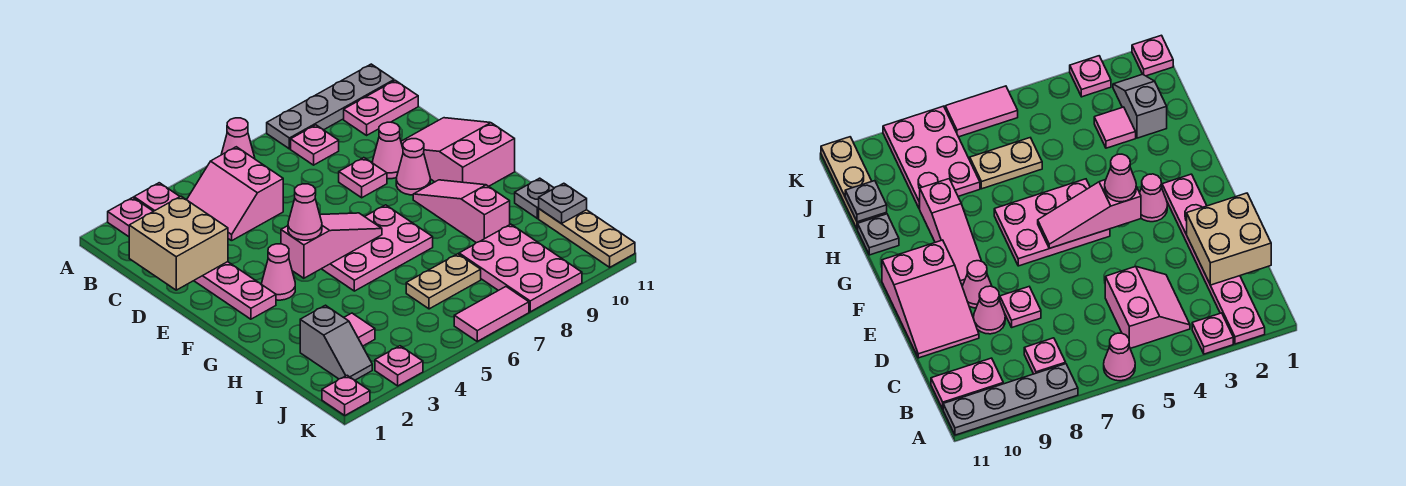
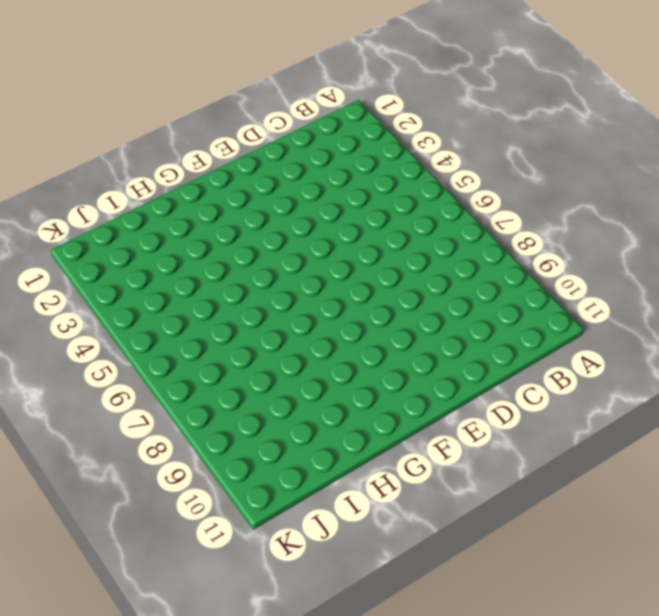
none -> pink plate A2:F2 level 1
none -> pink plate A3 level 1
none -> pink cone A6 level 1

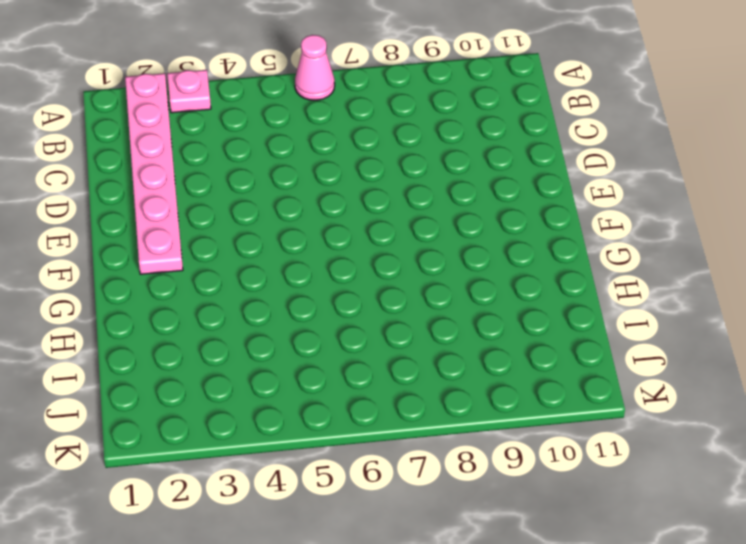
none -> grey plate A8:A11 level 1
none -> pink slope B4:C5 level 1 top 5
none -> pink plate B8 level 1

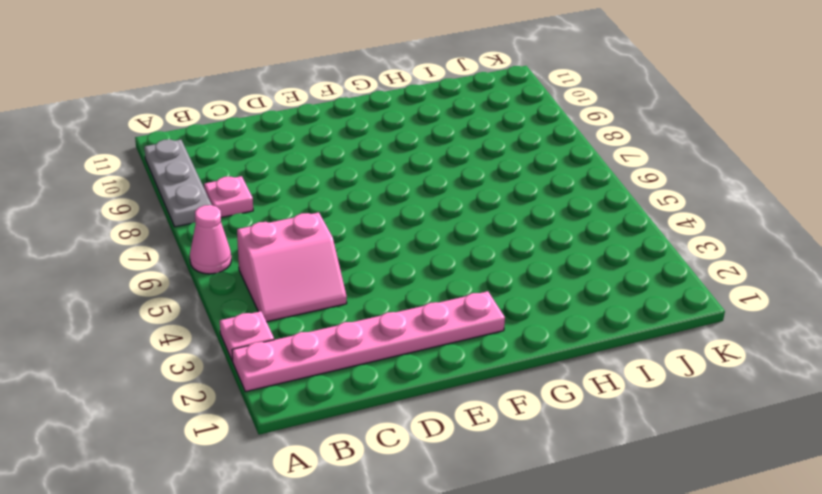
grey plate A8:A10 level 1 -> grey plate A8:A11 level 1
none -> pink plate B10:B11 level 1
none -> pink plate D8 level 1
none -> pink cone D9 level 1

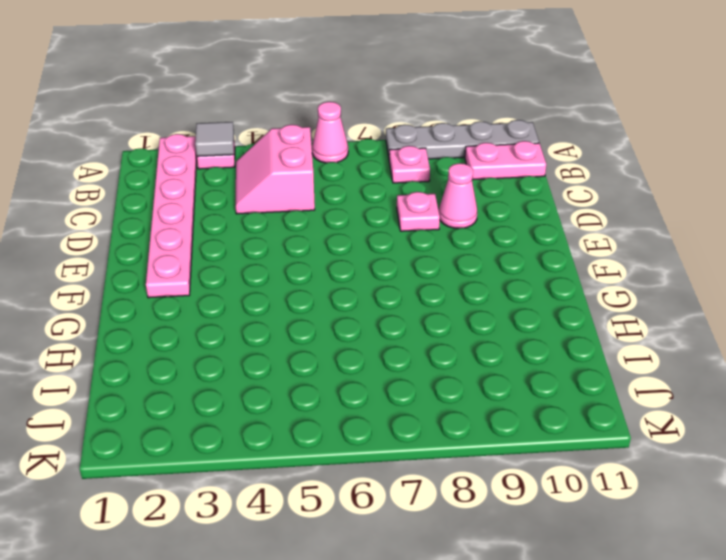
grey tile A3 level 2 -> none
none -> pink slope D10:F11 level 1 top F
none -> pink cone E9 level 1
none -> pink cone F3 level 1

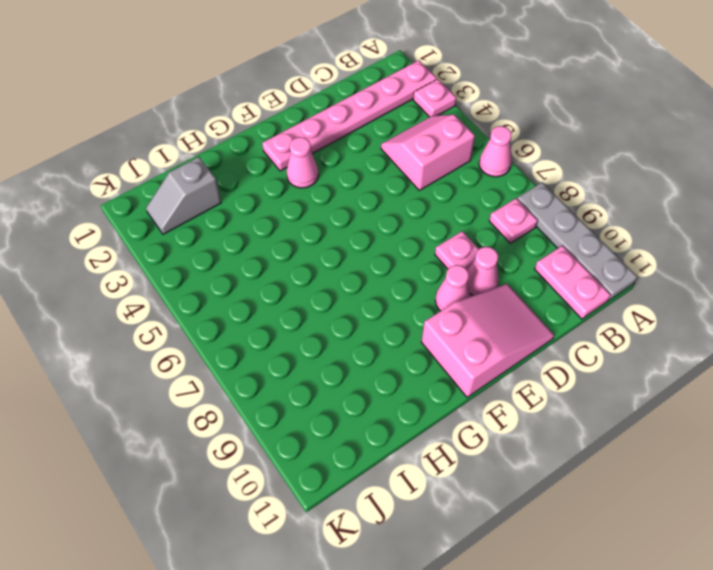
none -> pink plate F5:G7 level 1
none -> pink slope F9:H9 level 1 top H
none -> grey plate H11 level 1

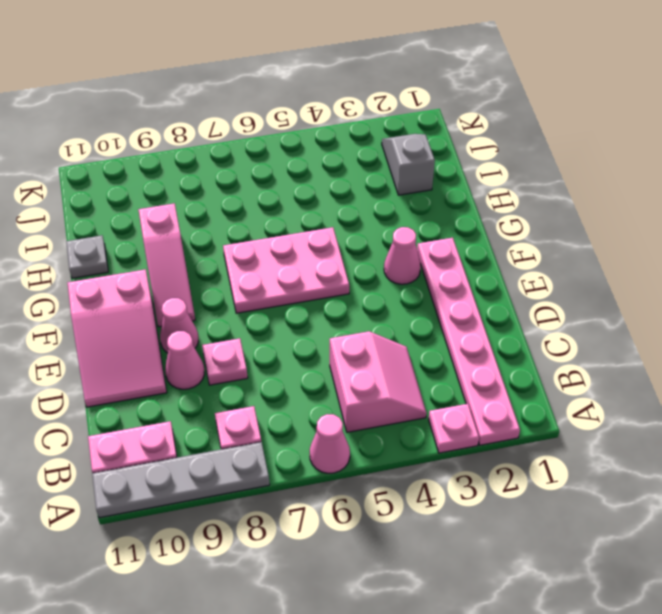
none -> pink tile I3 level 1
none -> tan plate I6:I7 level 1
none -> pink plate I8:K9 level 1

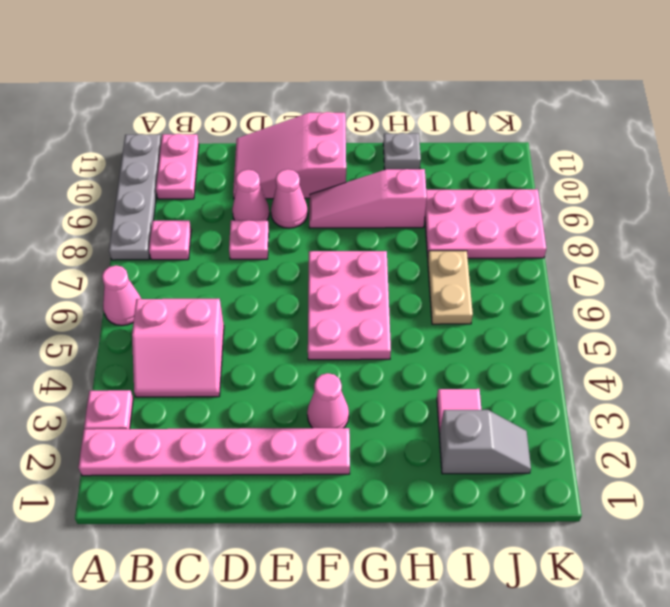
none -> tan plate I11:K11 level 1
none -> pink plate K1 level 1
none -> pink plate K3 level 1

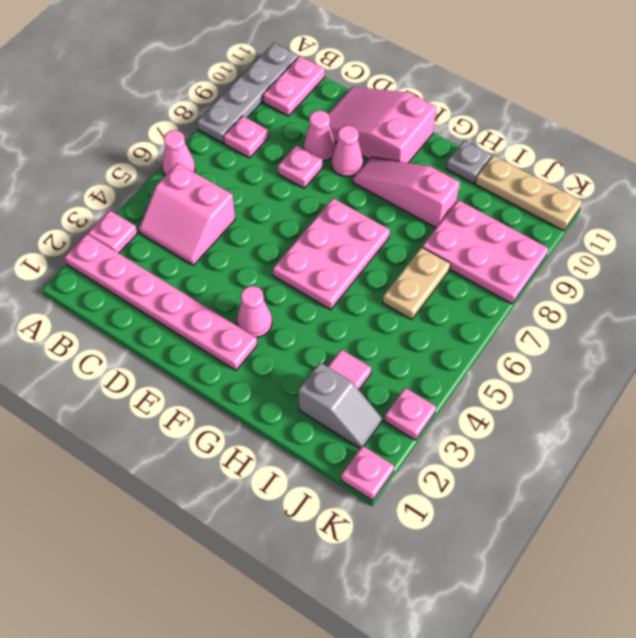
none -> pink tile K6:K7 level 1
none -> tan brick C1:D2 level 2
none -> pink slope F4:F6 level 2 top 4

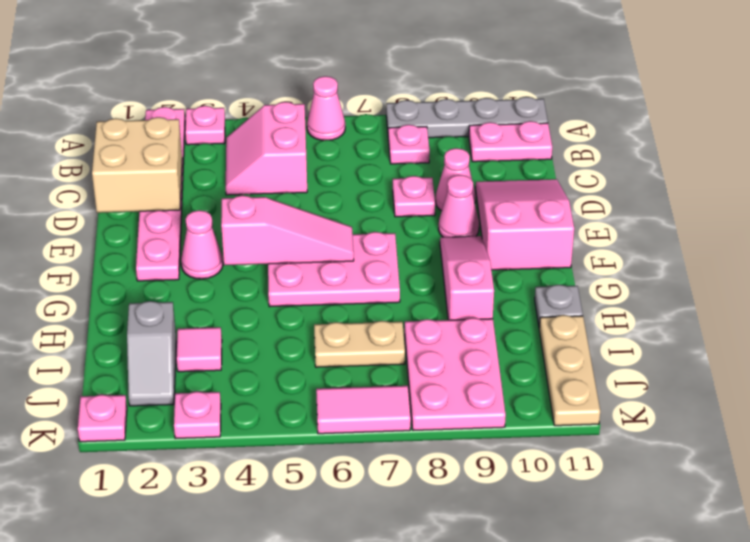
none -> grey plate I11 level 2
none -> pink cone F4 level 3

